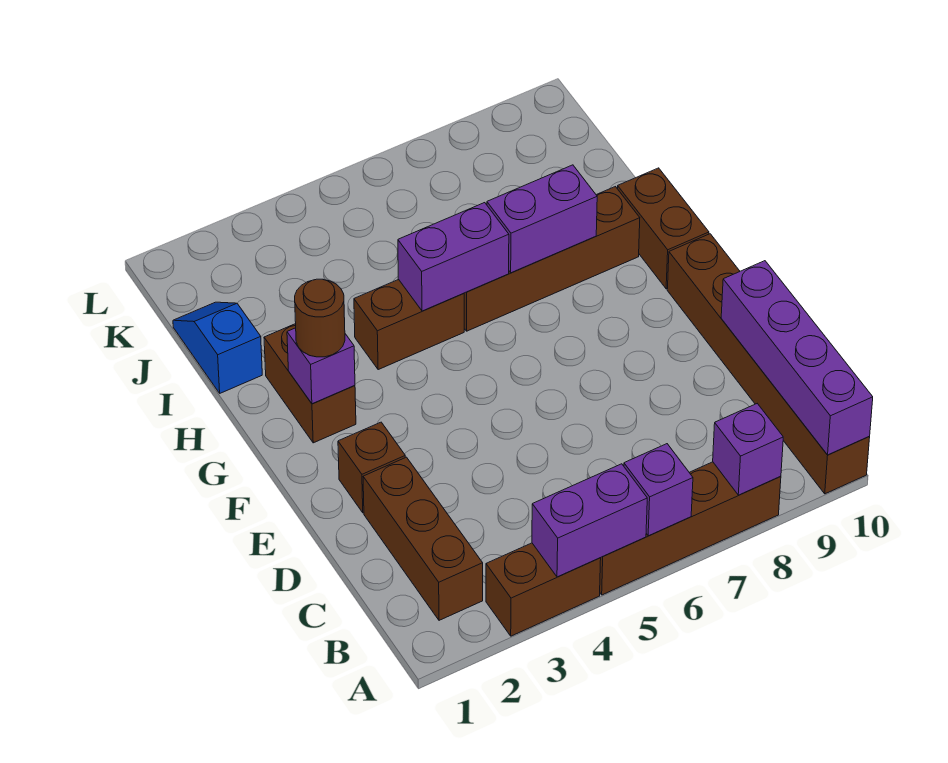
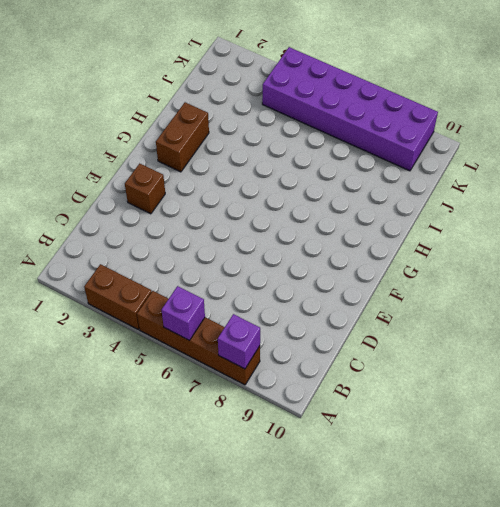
purple brick K4:L9 level 1 -> none
none -> brown brick A10:F10 level 1
none -> brown brick B2:D2 level 1
none -> brown brick G10:H10 level 1

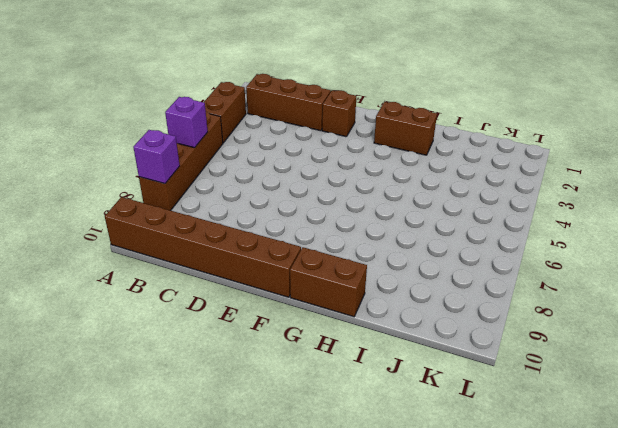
none -> brown brick H4:H5 level 1
none -> brown brick H6:H9 level 1
none -> blue slope I1:J1 level 1 top I

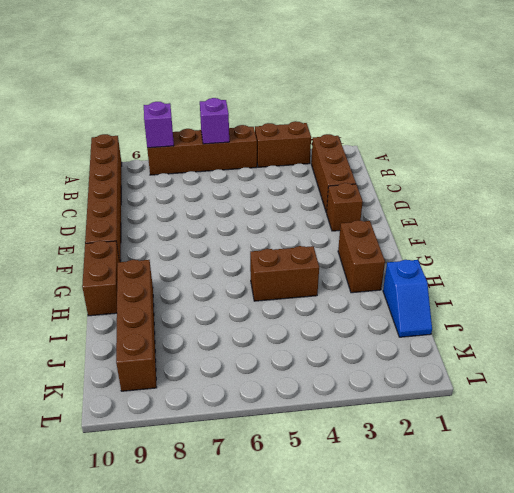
brown brick H9:K9 level 1 -> brown brick H6:H9 level 1
none -> purple brick A4:A5 level 2
none -> purple brick A10:D10 level 2
none -> purple brick G2 level 2

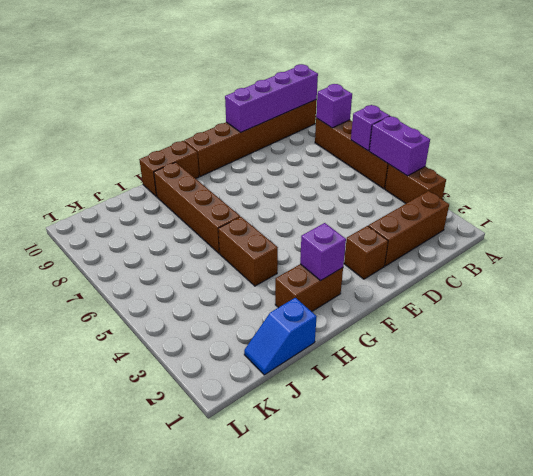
none -> purple brick H5:H6 level 2
none -> purple brick H7:H8 level 2
none -> brown round brick G2 level 3

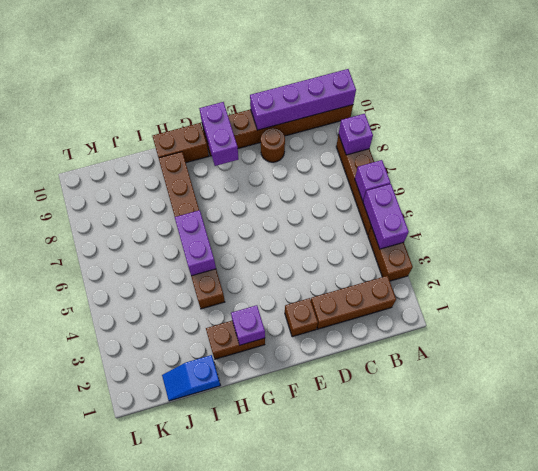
brown round brick D9 level 1 -> brown round brick G2 level 3
purple brick F9:F10 level 2 -> purple brick H7:H8 level 2

